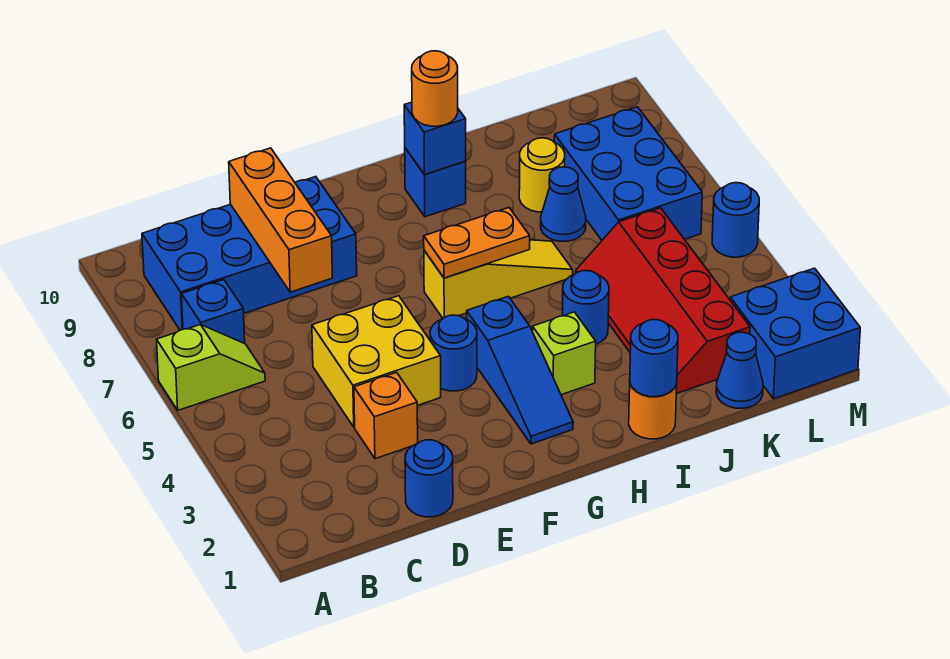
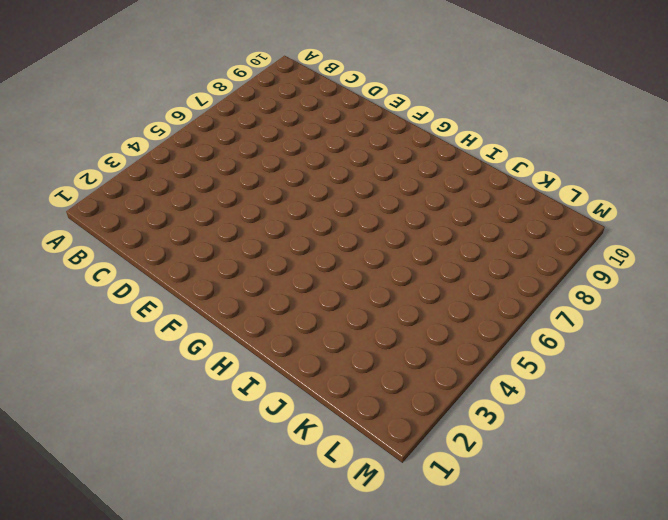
none -> lime slope A6:B6 level 1 top A
none -> blue brick B7 level 1
none -> blue brick B8:E9 level 1

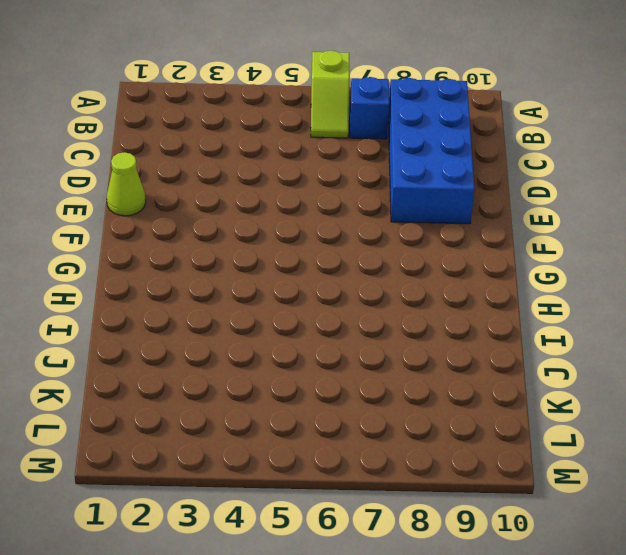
lime cone E1 level 1 -> none
none -> blue round brick D1 level 1
none -> orange brick D3 level 1
none -> yellow brick D4:E5 level 1

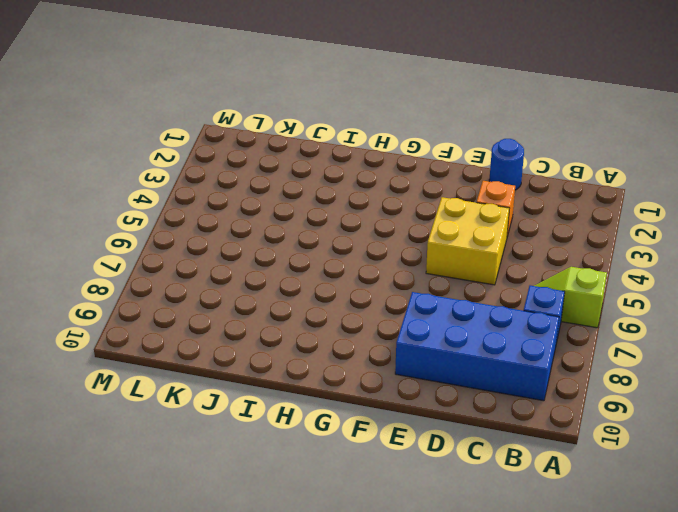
none -> blue round brick F4 level 1
none -> blue slope G2:G4 level 1 top 4
none -> yellow slope G6:I6 level 1 top G

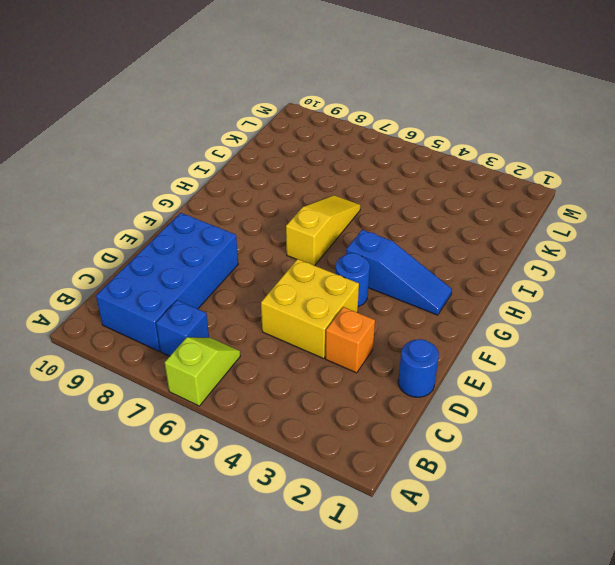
none -> lime brick H3 level 1
none -> blue brick H9 level 1
none -> orange round brick I1 level 1

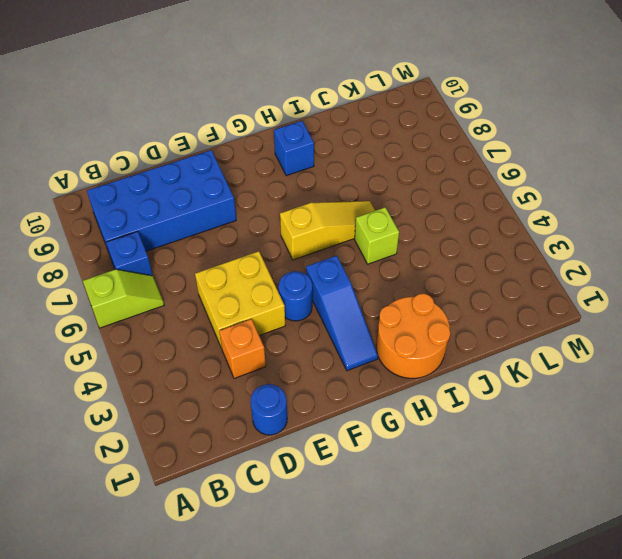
orange round brick H1:I2 level 1 -> orange round brick I1 level 1
lime brick I5 level 1 -> lime brick H3 level 1
none -> blue round brick I4 level 1
none -> red slope J2:K5 level 1 top K
none -> blue cone J7 level 1

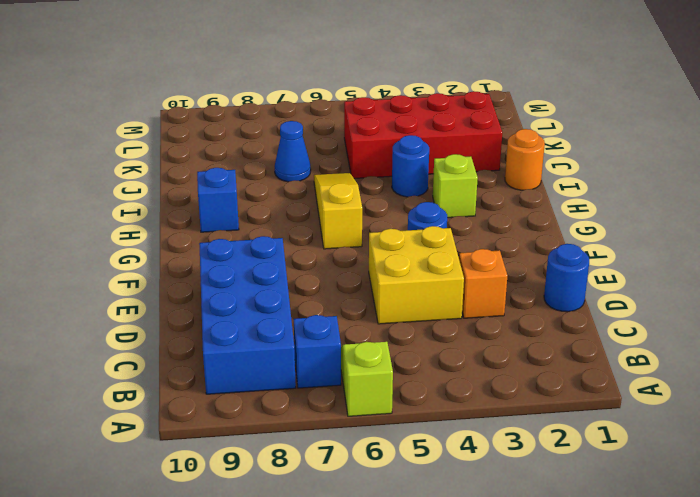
red brick J2:K5 level 1 -> red slope J2:K5 level 1 top K
none -> blue slope G2:G4 level 1 top 4
none -> yellow round brick J8 level 1
none -> blue cone K1 level 1

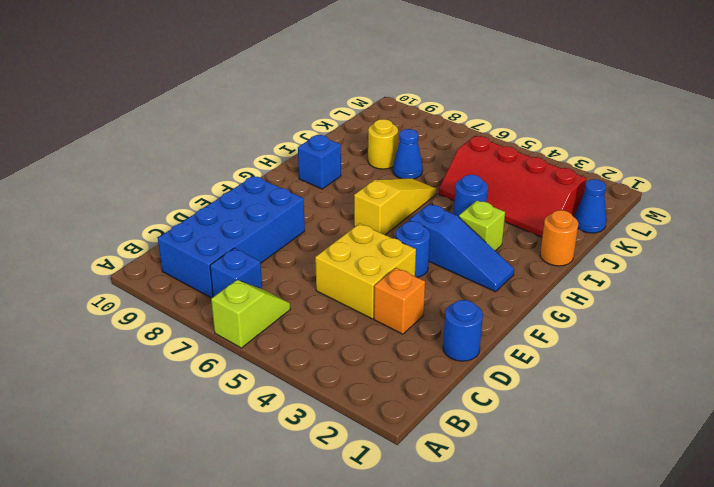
none -> blue brick K6:L8 level 1
none -> blue brick L1:M2 level 1
none -> blue round brick M5 level 1

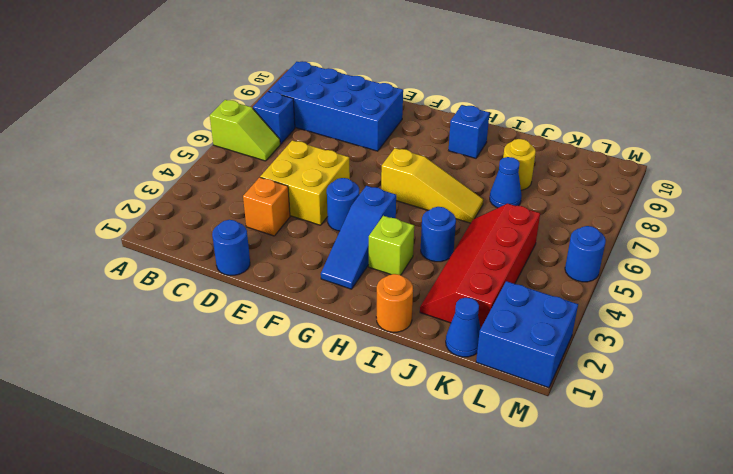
none -> blue brick K6:L8 level 1
none -> orange brick D7:D9 level 2
none -> orange plate G6:H6 level 2

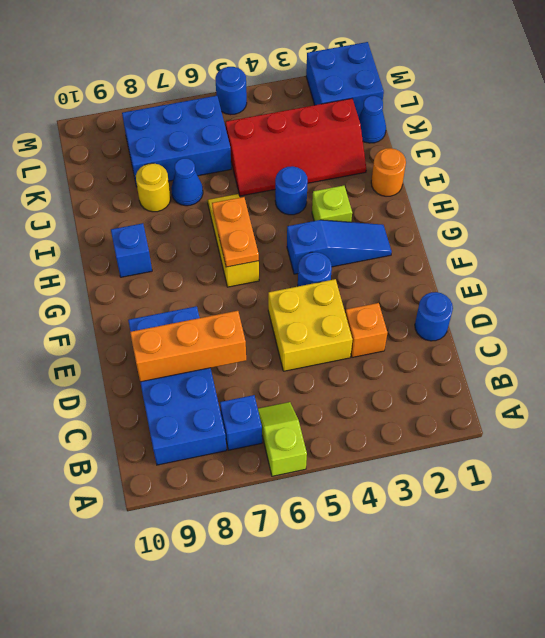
none -> blue brick H9 level 2
none -> blue round brick I1 level 2
none -> orange round brick H9 level 3

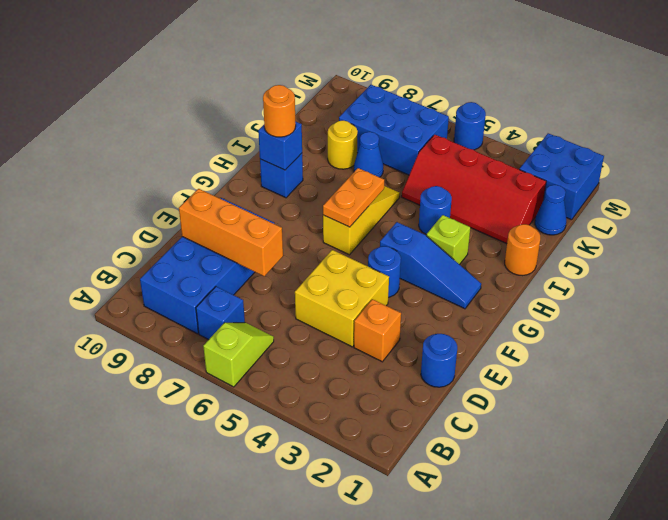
none -> blue round brick I1 level 2

